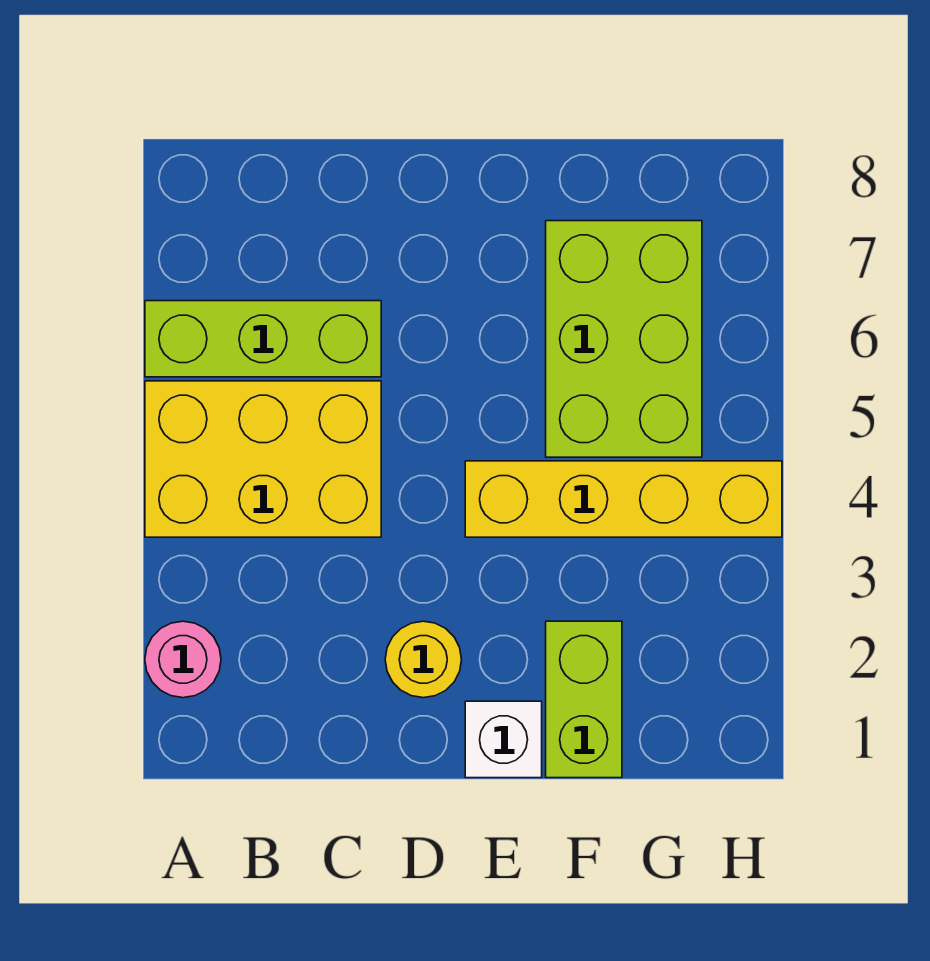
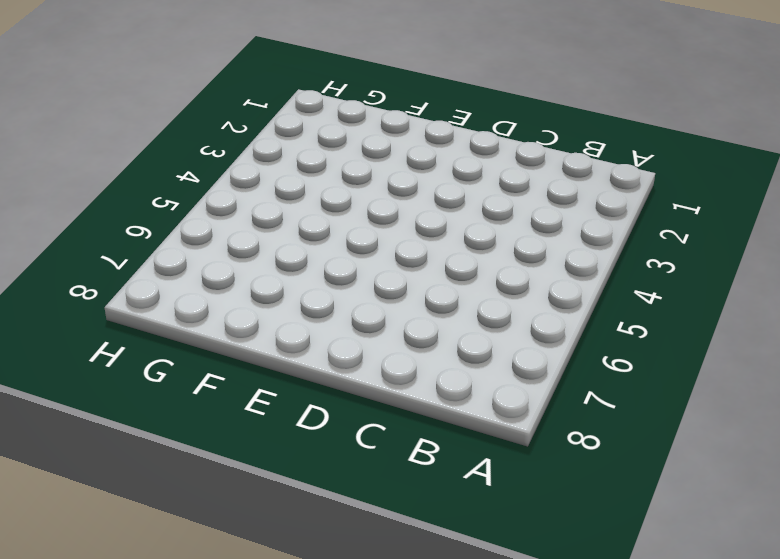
none -> pink round brick A2 level 1
none -> yellow brick A4:C5 level 1

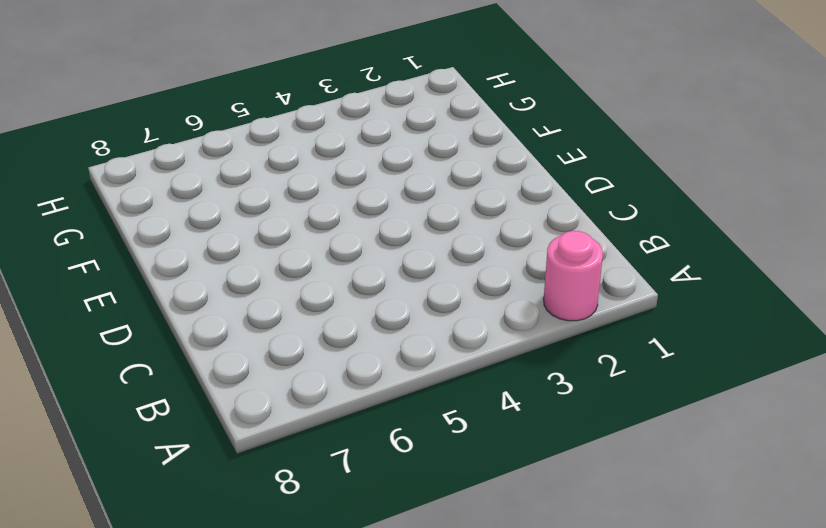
none -> yellow brick A4:C5 level 1
none -> lime brick A6:C6 level 1

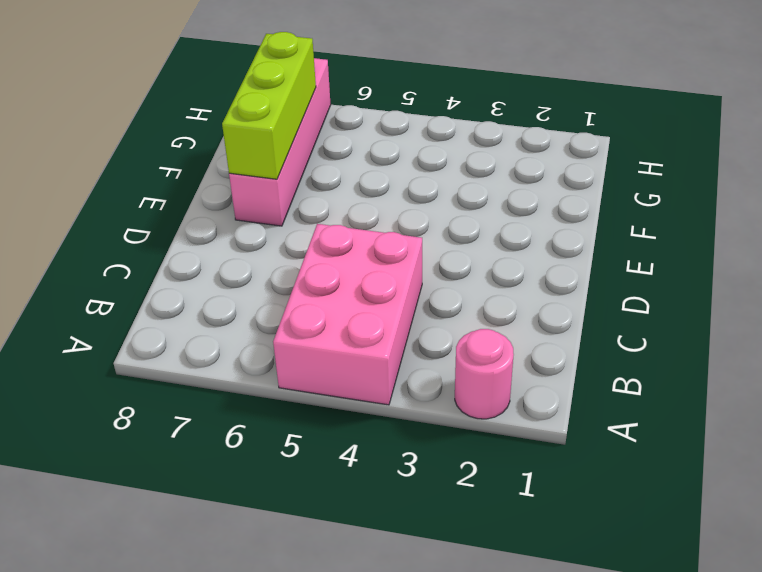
pink brick A4:C5 level 1 -> yellow brick A4:C5 level 1
pink brick E7:H7 level 1 -> lime brick F5:G7 level 1
lime brick E7:G7 level 2 -> lime brick A6:C6 level 1
none -> yellow round brick D2 level 1
none -> white brick E1 level 1

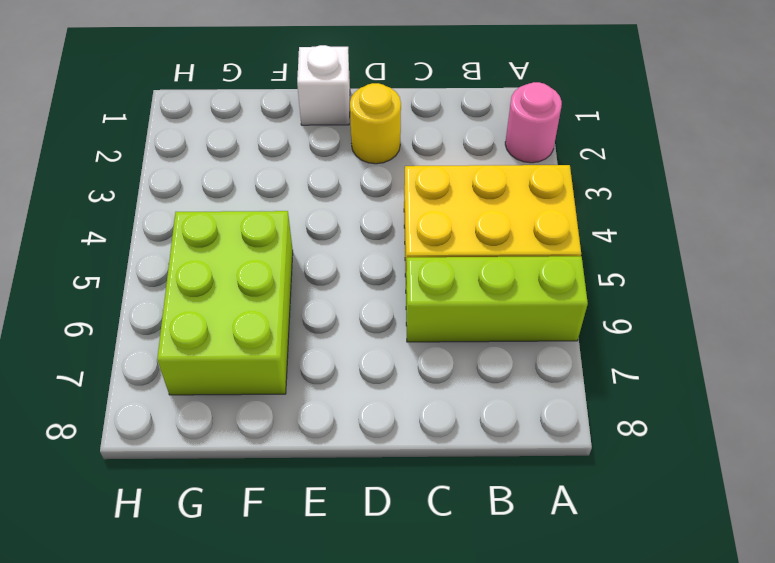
none -> yellow brick E4:H4 level 1
none -> lime brick F1:F2 level 1

